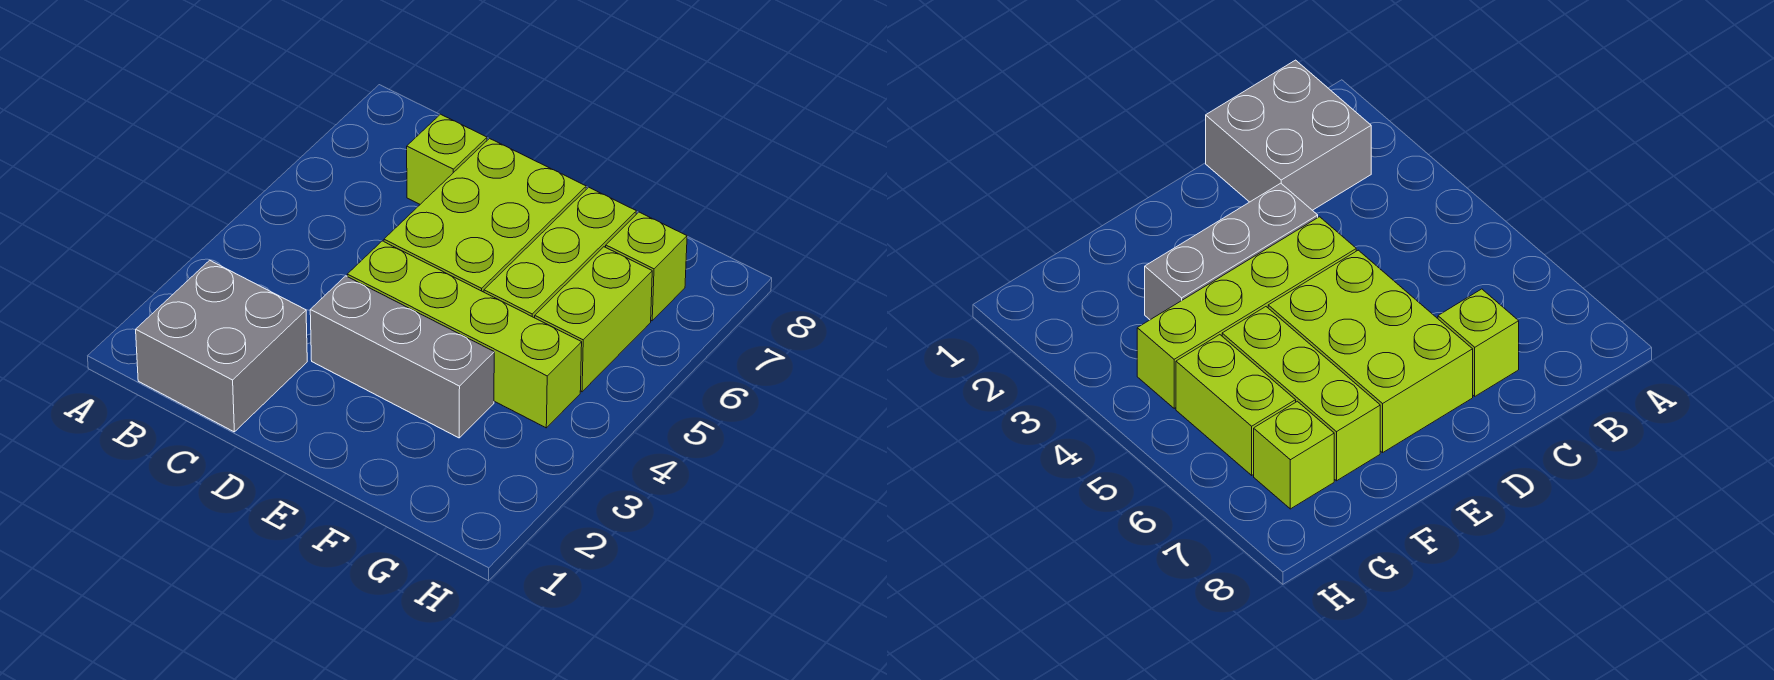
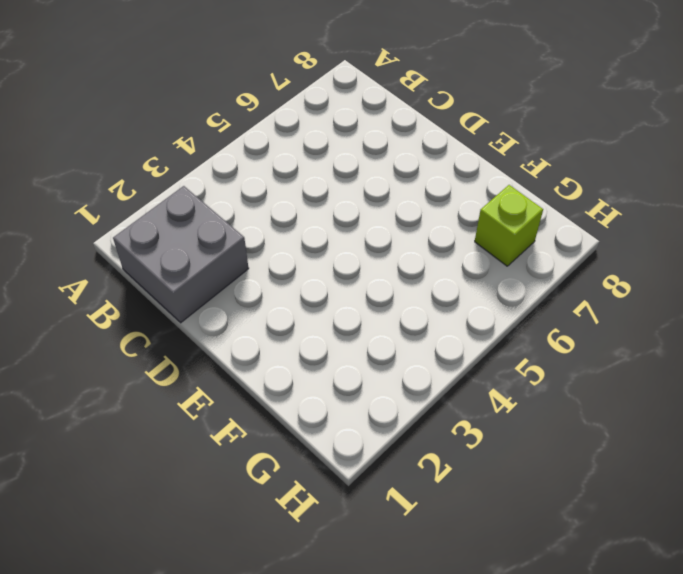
none -> lime brick C7 level 1
none -> grey brick D3:F3 level 1

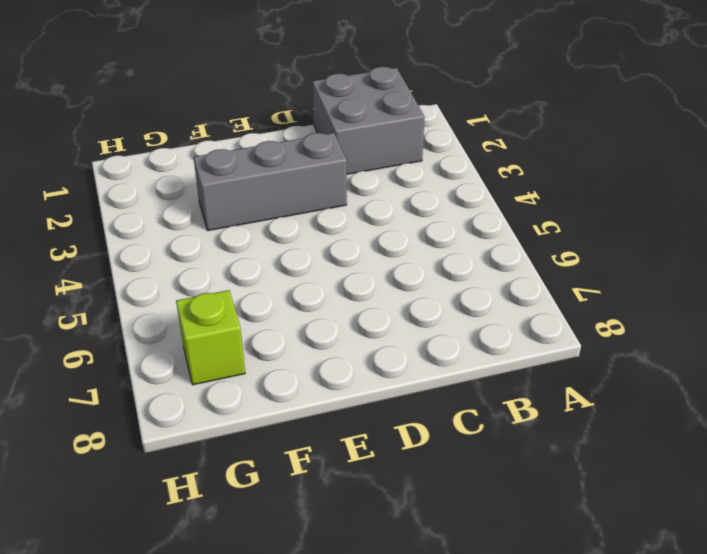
none -> lime brick C7 level 1
none -> lime brick D4:G4 level 1

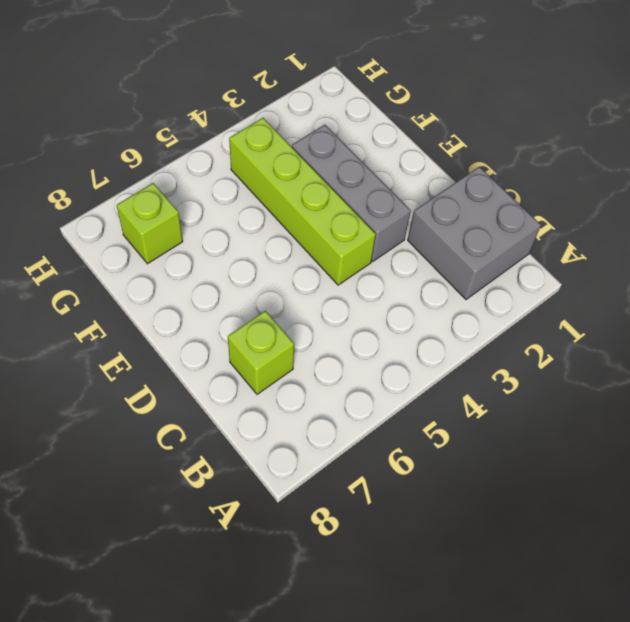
none -> lime brick D5:E7 level 1
none -> lime brick F5:F7 level 1

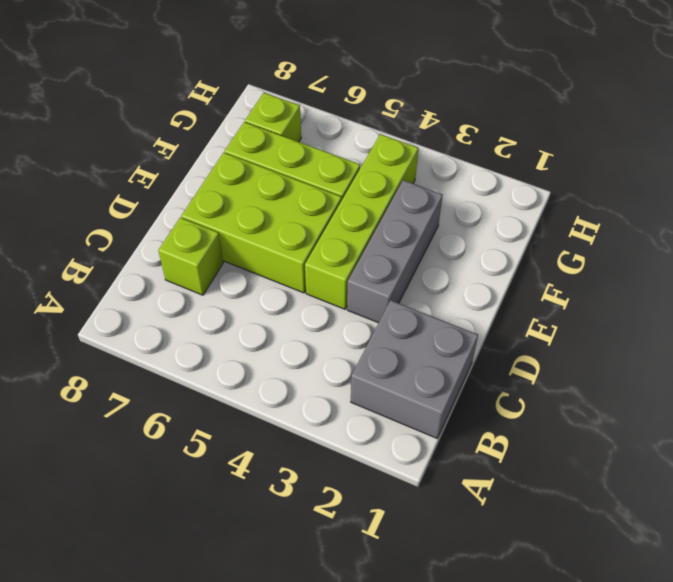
none -> lime brick G5:G6 level 1

